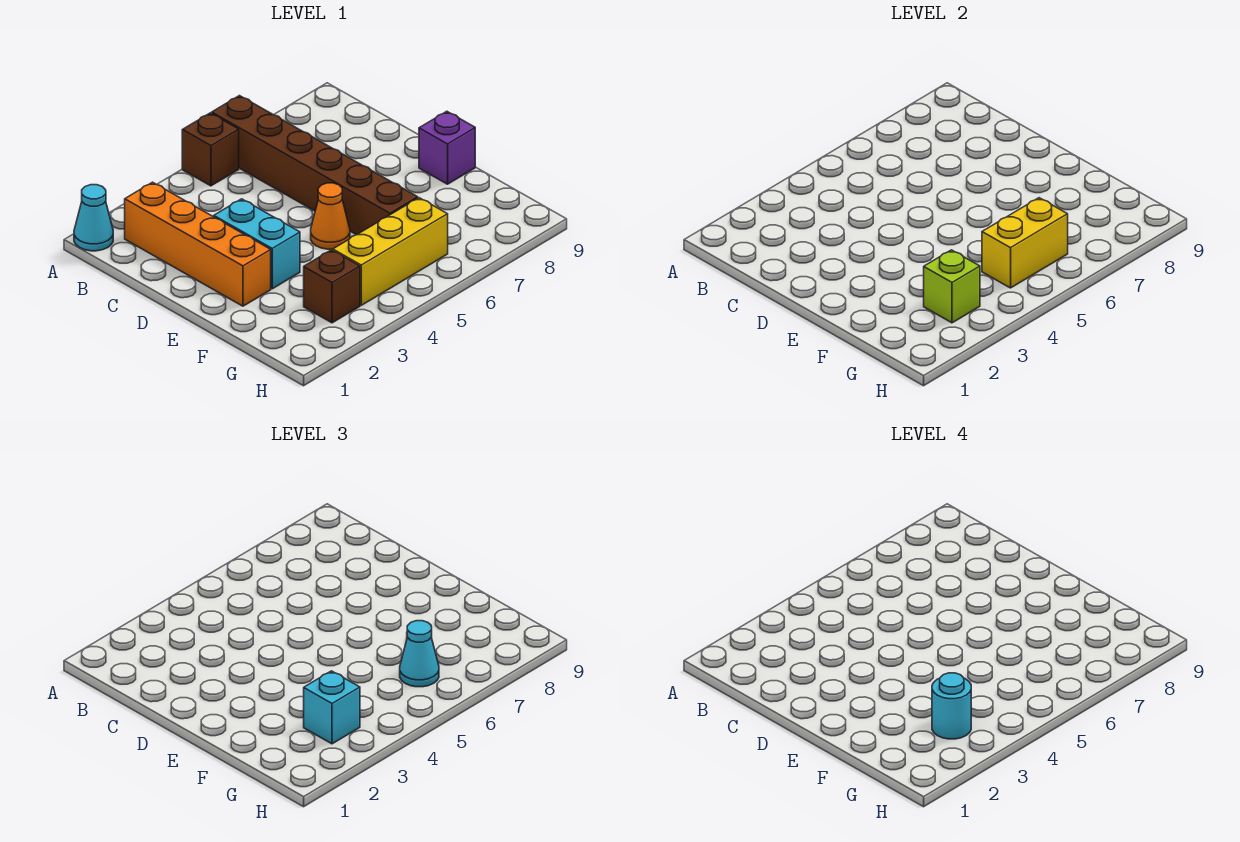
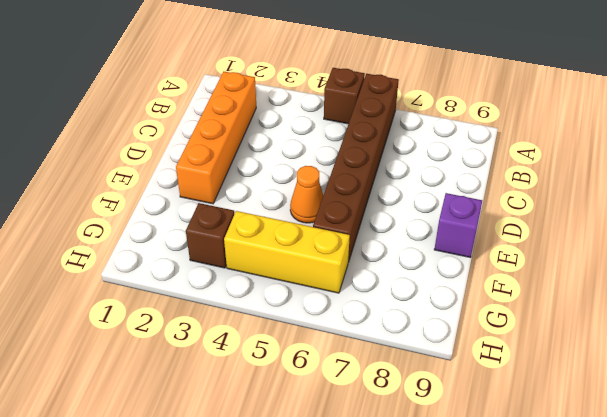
none -> cyan cone A1 level 1
none -> cyan brick D3:E3 level 1
none -> lime brick G3 level 2

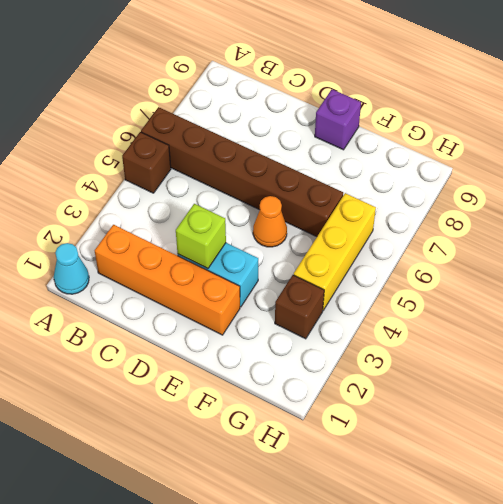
lime brick D3 level 2 -> lime brick G3 level 2
none -> yellow brick G5:G6 level 2
none -> cyan brick G3 level 3
none -> cyan cone G6 level 3

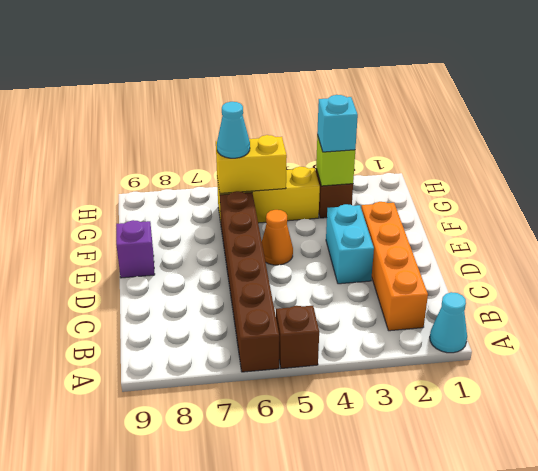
none -> cyan round brick G3 level 4

